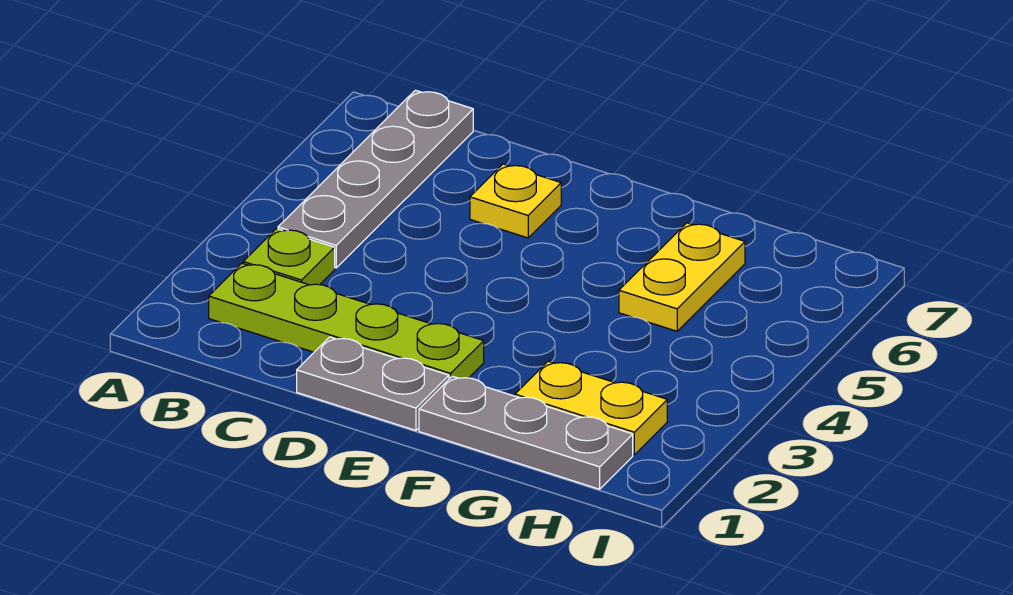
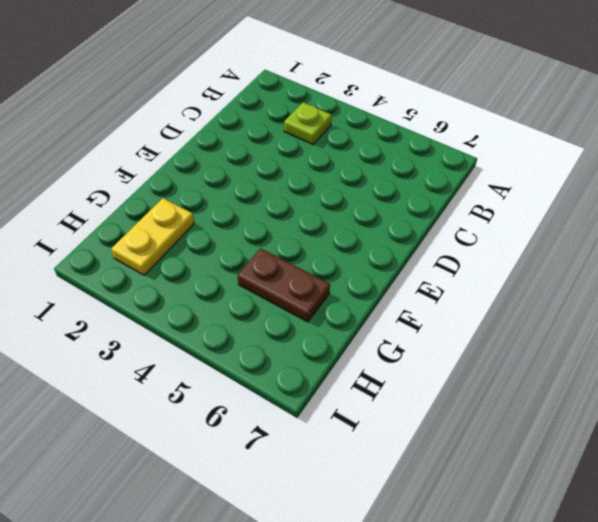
brown plate G5:G6 level 1 -> yellow plate G5:G6 level 1
none -> lime plate B2:E2 level 1
none -> grey plate B4:B7 level 1

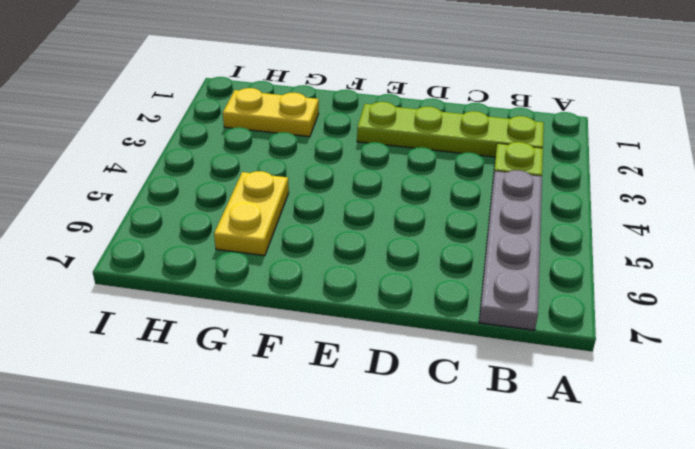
none -> grey plate D1:E1 level 1
none -> yellow plate D6 level 1

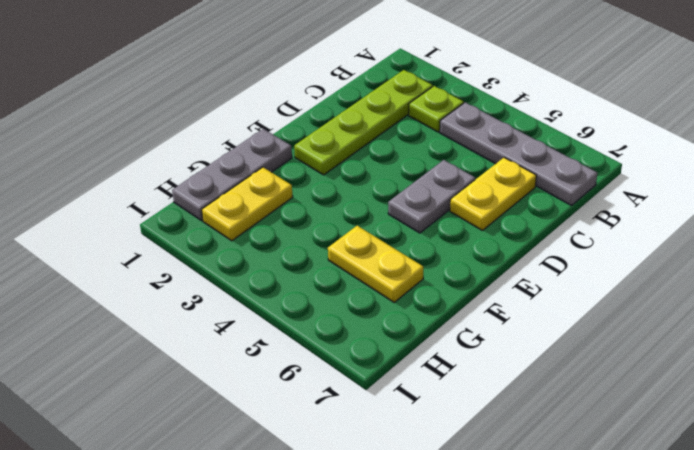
yellow plate C6:D6 level 1 -> yellow plate D6 level 1
grey plate D5:E5 level 1 -> grey plate D1:E1 level 1

